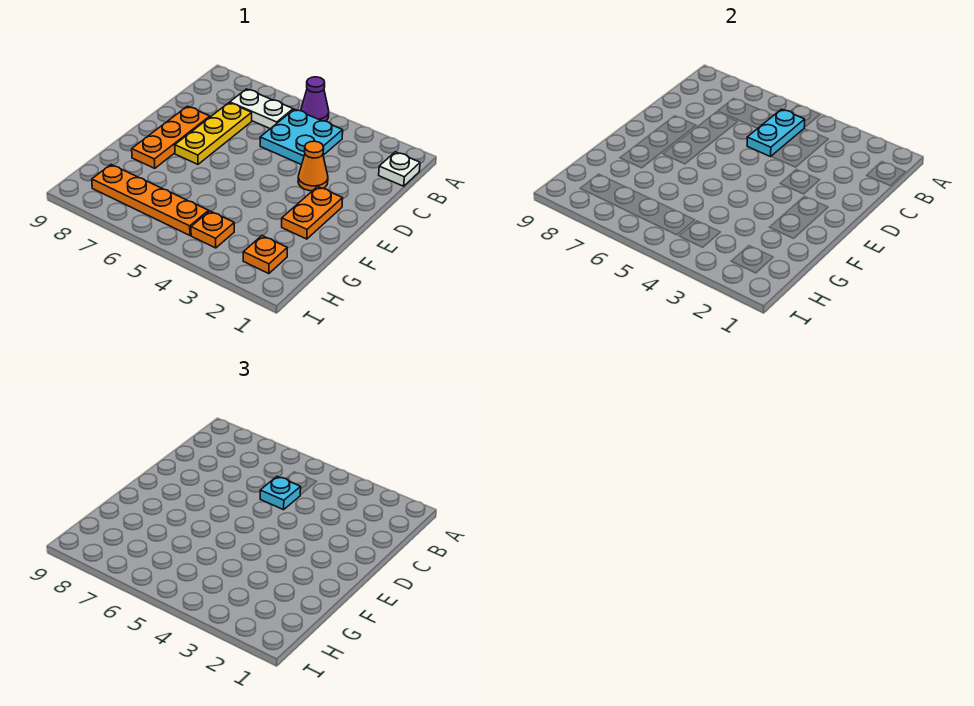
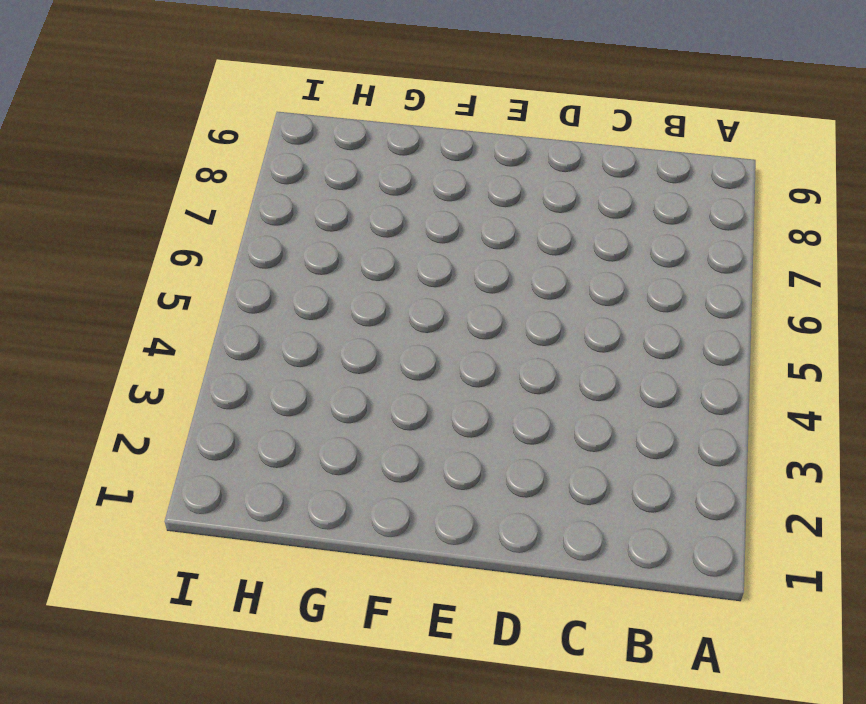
none -> purple cone A5 level 1
none -> white plate B1 level 1
none -> cyan plate B4:C5 level 1

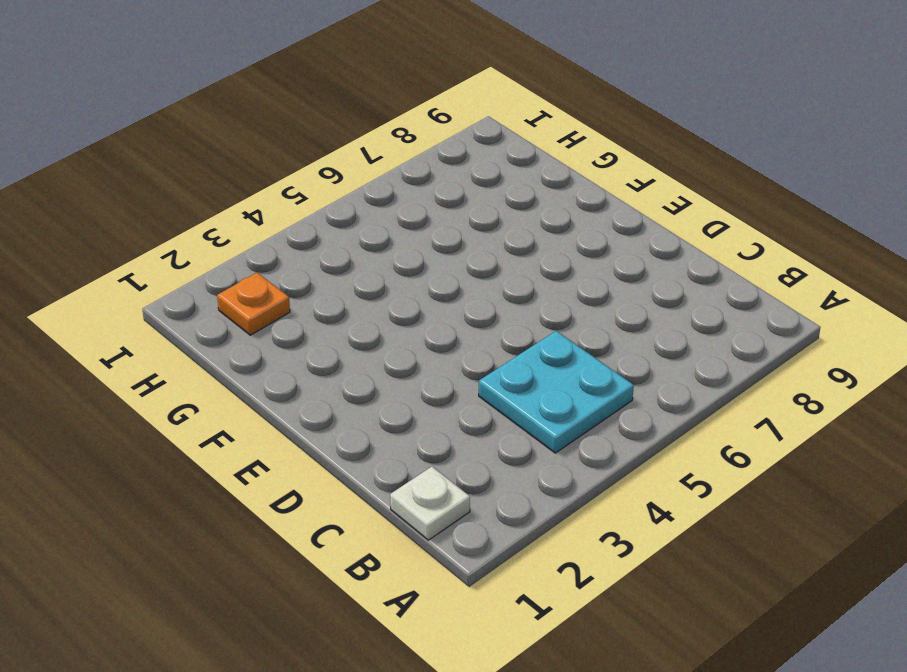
none -> purple cone A5 level 1
none -> white plate B6:B7 level 1
none -> yellow plate C7:E7 level 1

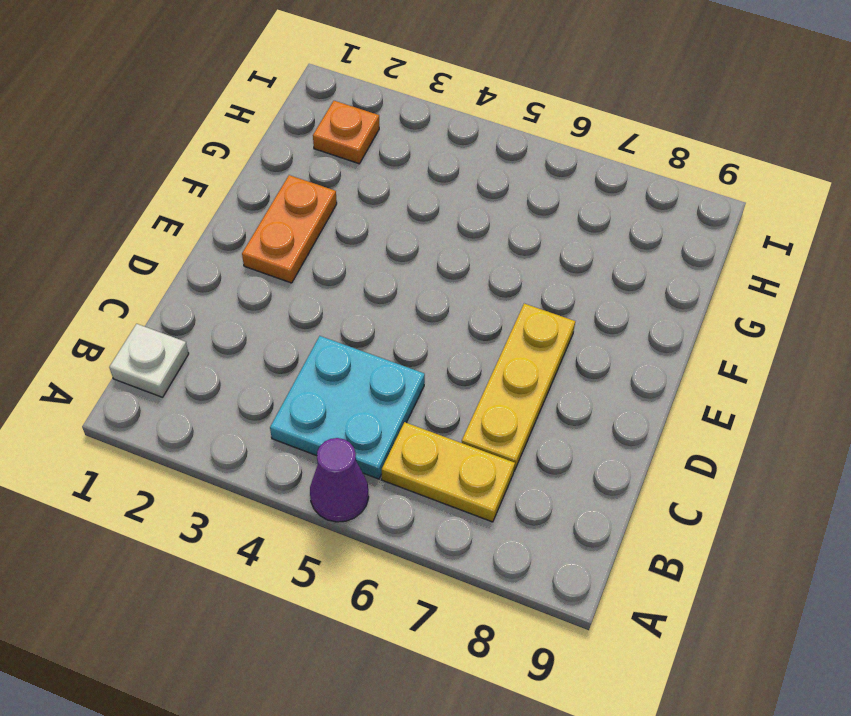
yellow plate B6:B7 level 1 -> white plate B6:B7 level 1
none -> orange cone D3 level 1
none -> orange plate D8:F8 level 1
none -> orange plate H4 level 1

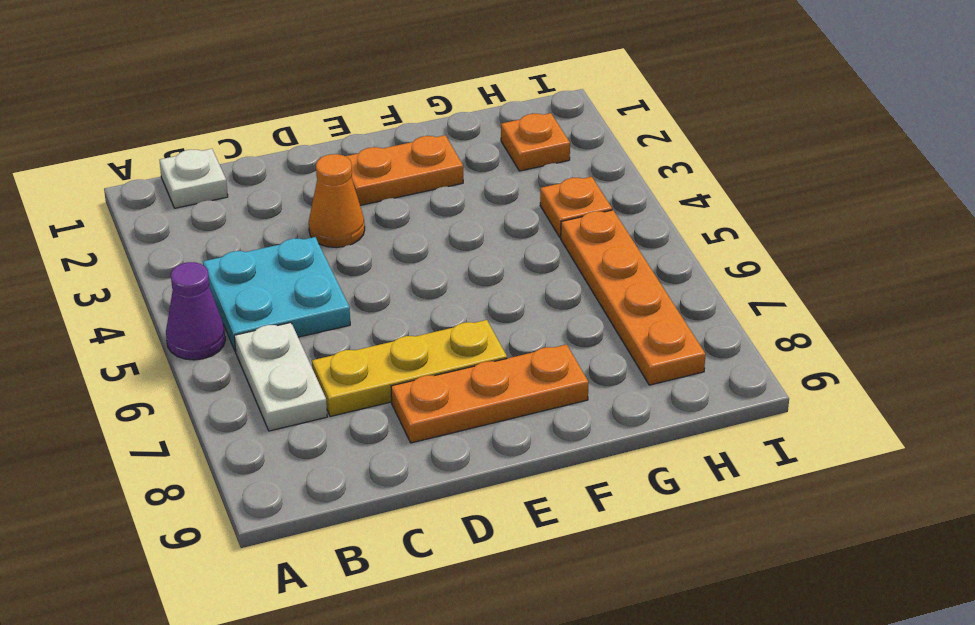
none -> cyan plate B5:C5 level 2
none -> cyan plate C5 level 3

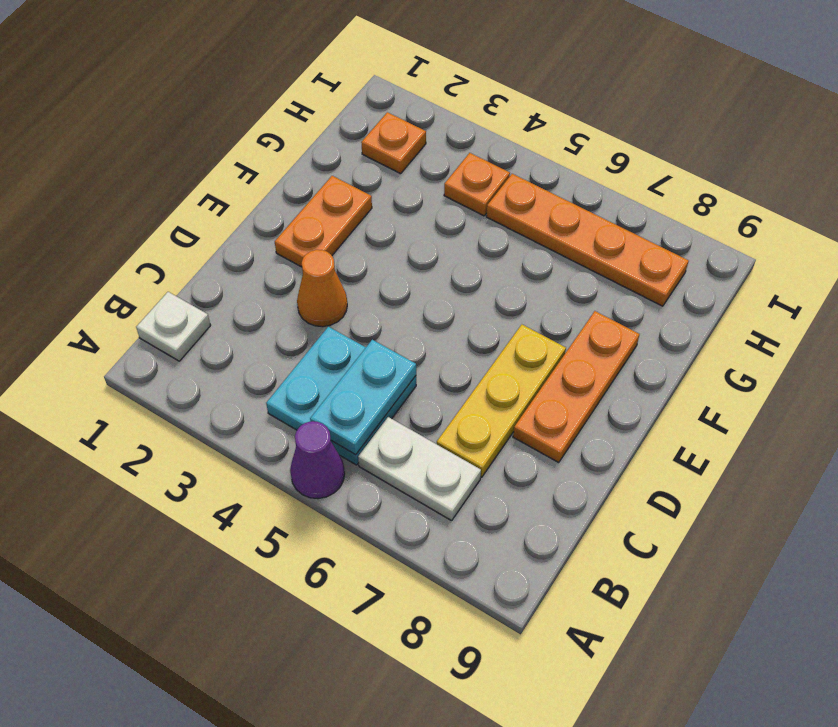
none -> cyan plate C5 level 3

